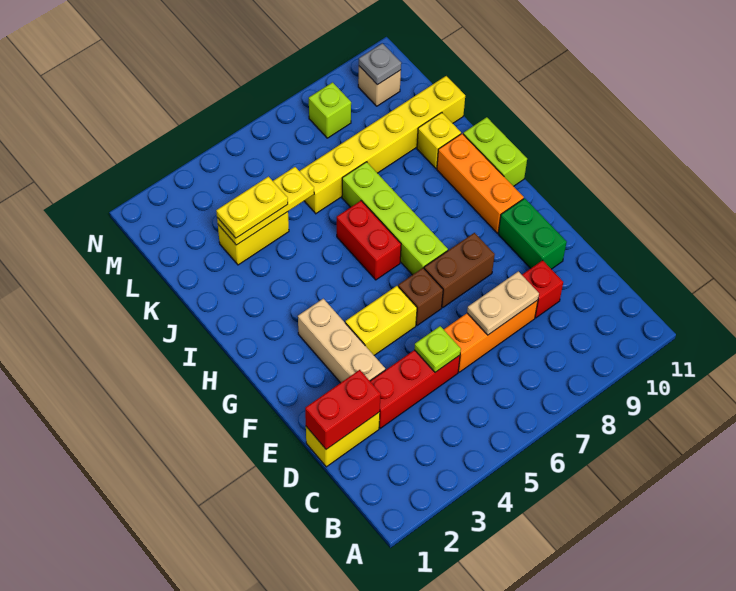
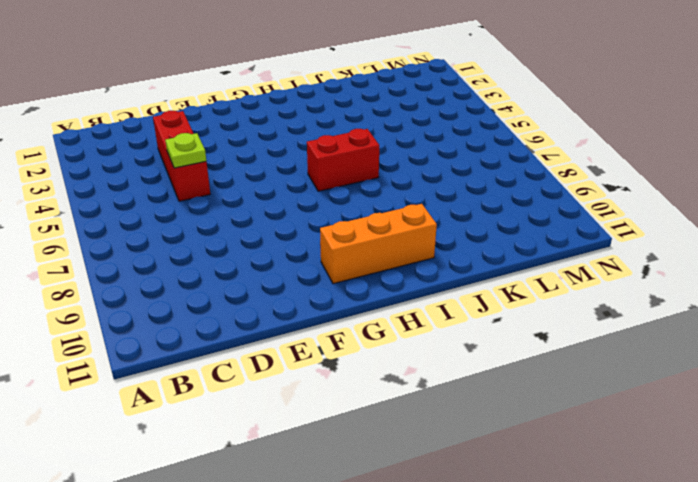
none -> yellow brick D1:D2 level 1
none -> orange brick D6:D8 level 1
none -> red brick D9 level 1

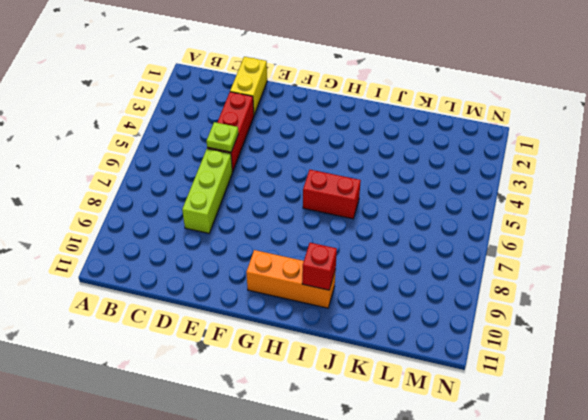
lime brick D6:D8 level 1 -> orange brick D6:D8 level 1
red brick I10 level 2 -> red brick D9 level 1
none -> tan brick E3:G3 level 1
none -> green brick E10:F10 level 1
none -> yellow brick F4:F5 level 1

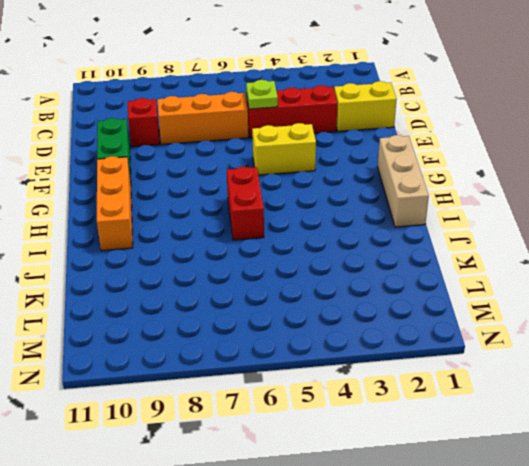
tan brick G1:I1 level 1 -> tan brick E3:G3 level 1
none -> brown brick F6 level 1
none -> brown brick F7:F8 level 1
none -> lime brick G7:J7 level 1

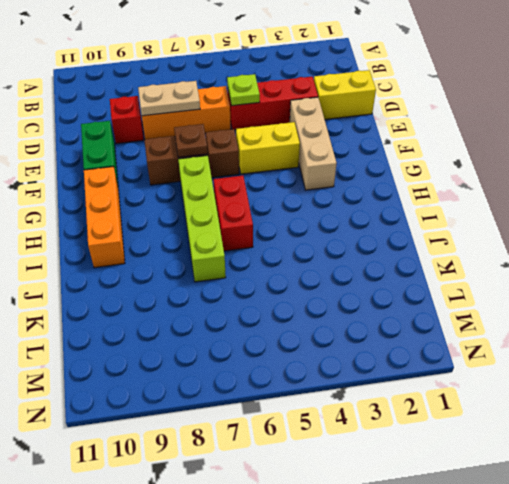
brown plate F7 level 2 -> none
none -> lime brick H11:I11 level 1
none -> yellow brick J10 level 1
none -> yellow brick K3:K4 level 1

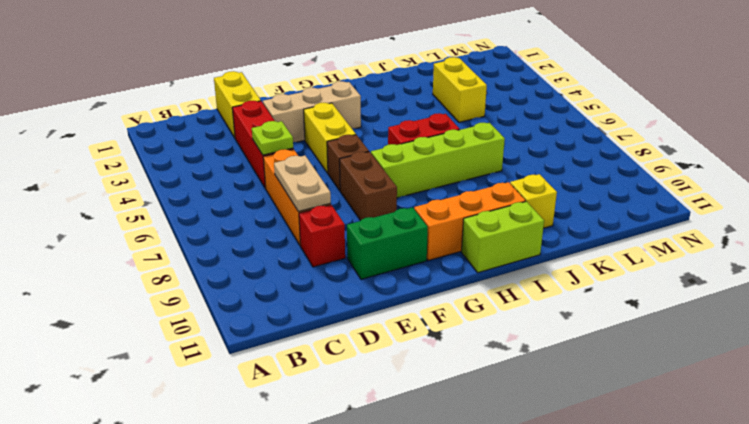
none -> yellow brick K6:K11 level 1
none -> lime brick M8 level 1
none -> tan brick M10 level 1

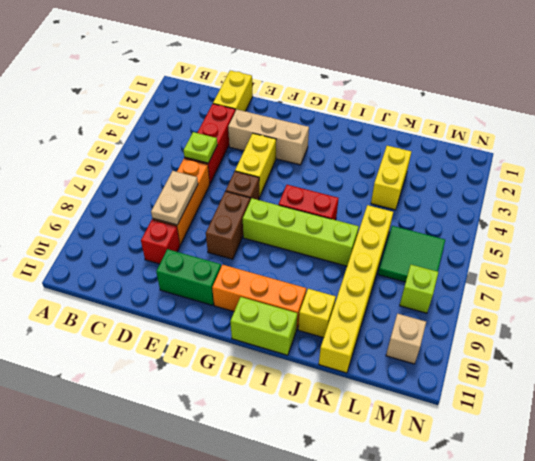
green tile L6:M7 level 1 -> none
none -> red brick D1:D2 level 2
none -> yellow plate K3:K5 level 2
none -> grey plate M10 level 2

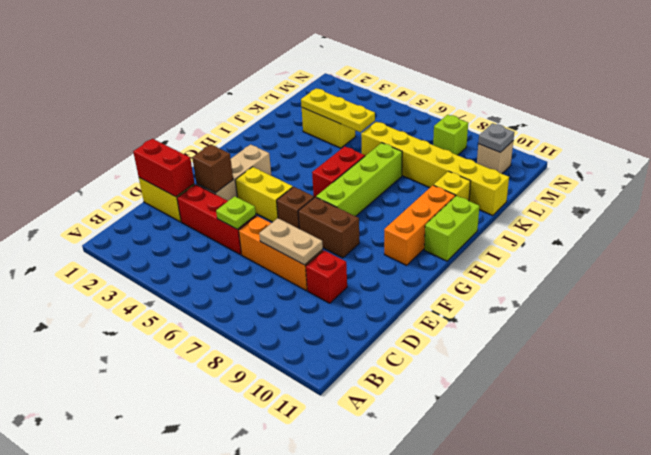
brown brick E3 level 2 -> none
none -> green brick E10:F10 level 1
none -> yellow plate K3:K4 level 3

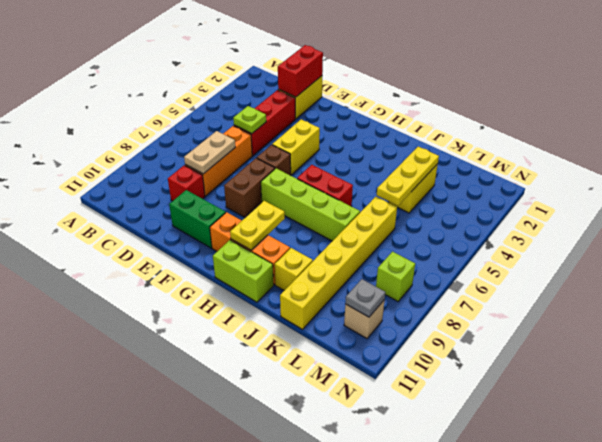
yellow plate H9:H10 level 2 -> yellow plate K3:K4 level 3
none -> tan brick E3:G3 level 1

